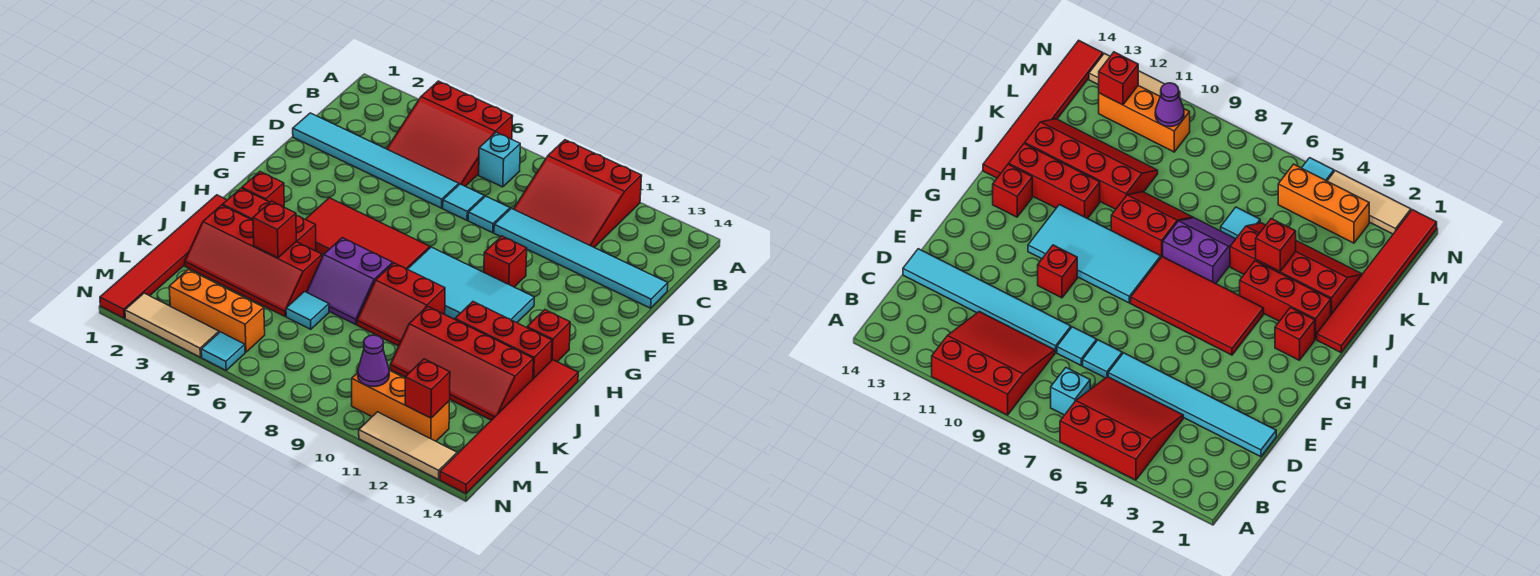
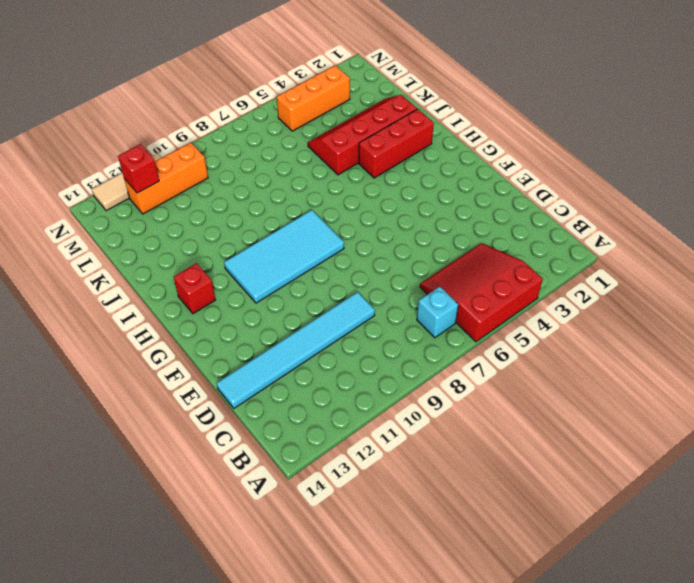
none -> red slope A9:C11 level 1 top A
none -> cyan tile D1:D6 level 1
none -> cyan tile D7 level 1

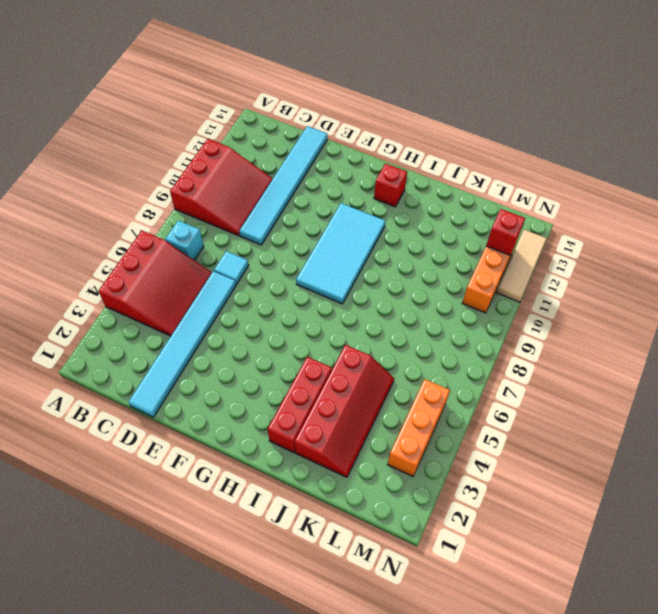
none -> cyan tile D8 level 1
none -> red brick F10 level 1
none -> red tile G4:H7 level 1

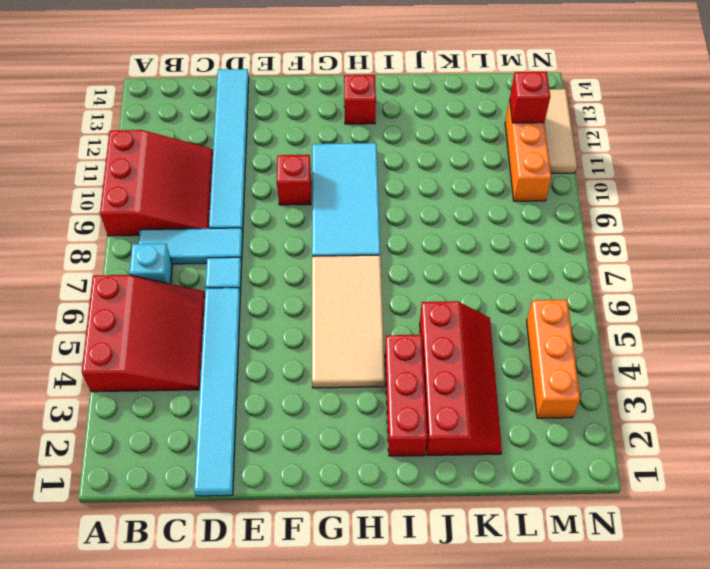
cyan tile B8:D8 level 1 -> cyan tile D8 level 1
tan tile G4:H7 level 1 -> red tile G4:H7 level 1
none -> red brick H2 level 1
none -> red tile I1:N1 level 1
none -> purple slope I6:J7 level 1 top I

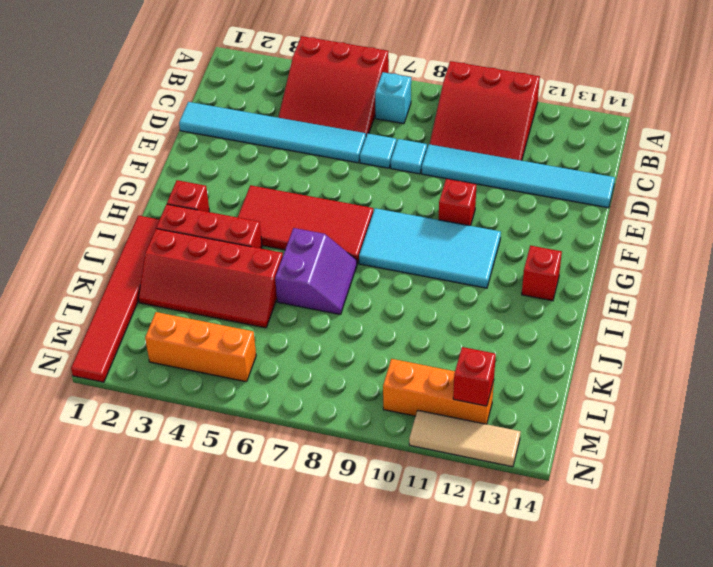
purple slope I6:J7 level 1 top 6 -> purple slope I6:J7 level 1 top I
none -> red slope I8:J9 level 1 top I
none -> red brick I11:I13 level 1
none -> red tile I14:N14 level 1

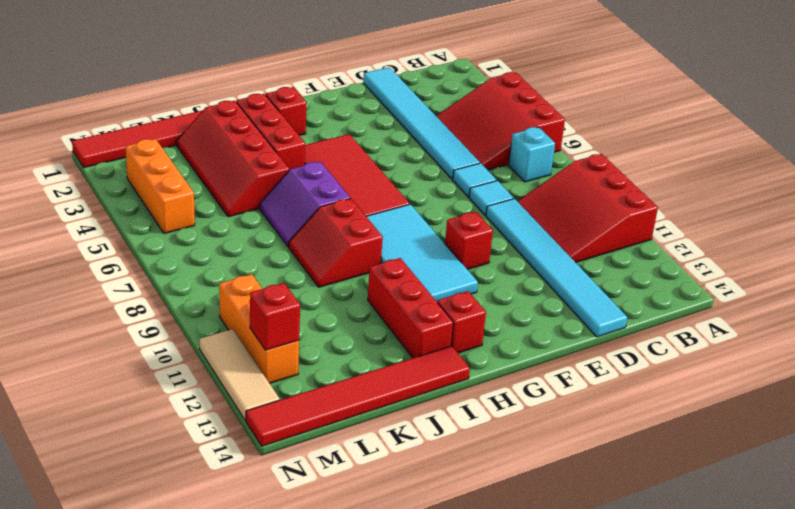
none -> red slope J10:K13 level 1 top J
none -> cyan tile K6 level 1
none -> tan tile N2:N4 level 1

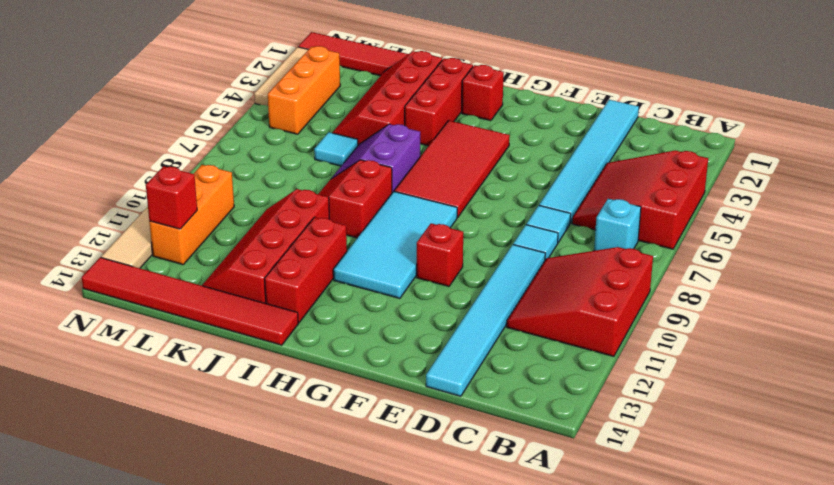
none -> red brick H13 level 1
none -> cyan tile N5 level 1
none -> red brick J4 level 2

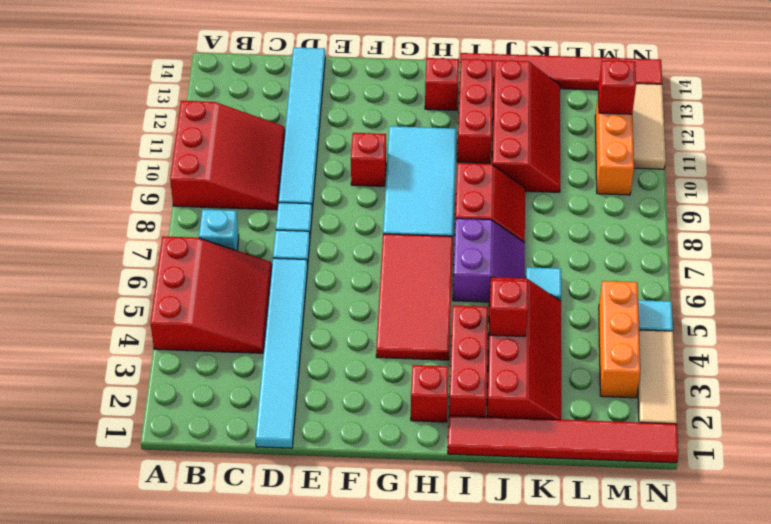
none -> purple cone M10 level 2

